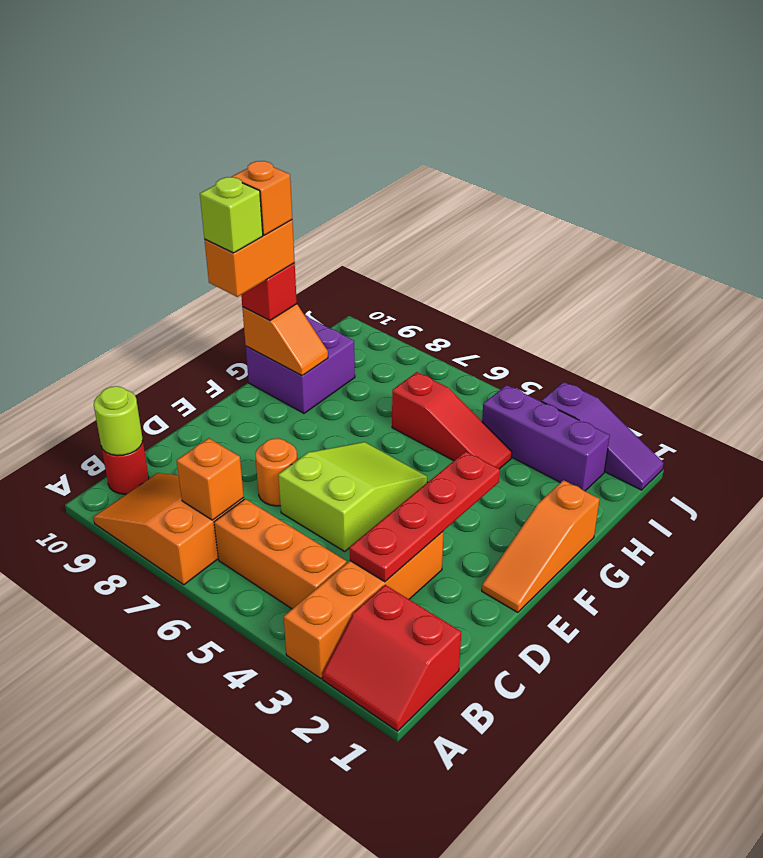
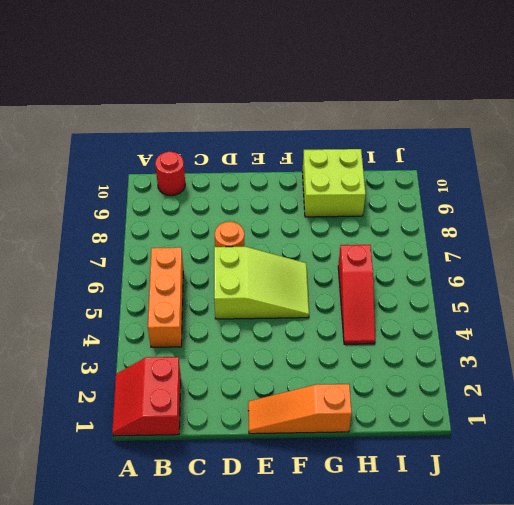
lime brick G9:H10 level 1 -> purple brick G9:H10 level 1
none -> orange brick A3:D3 level 1
none -> orange slope A7:B9 level 1 top 7
none -> purple brick I2:I4 level 1

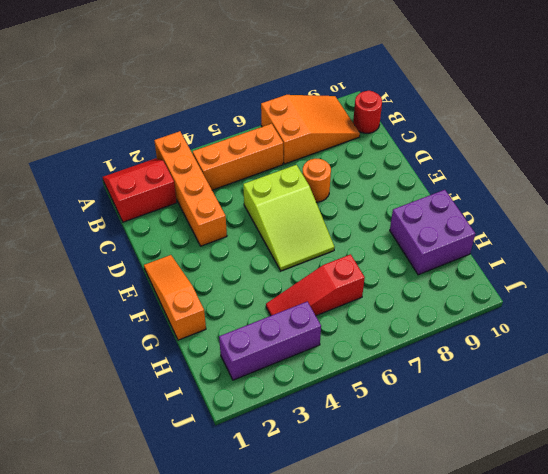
none -> purple slope J1:J3 level 1 top 3
none -> orange brick B7 level 2
none -> lime round brick B10 level 2

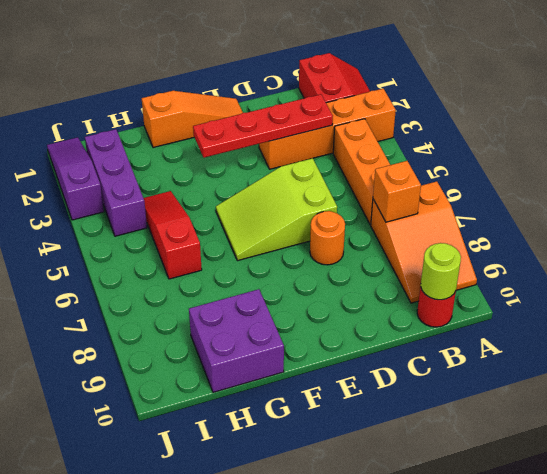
none -> orange slope G9:G10 level 2 top 10
none -> red brick G10 level 3
none -> orange brick F10:G10 level 4

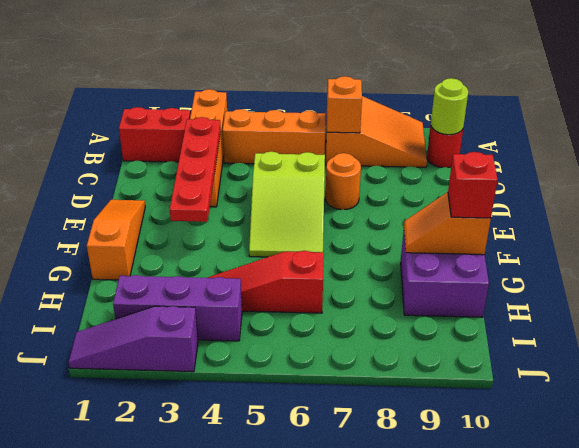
none -> orange brick F10:G10 level 4
none -> lime brick F10 level 5
none -> orange brick G10 level 5

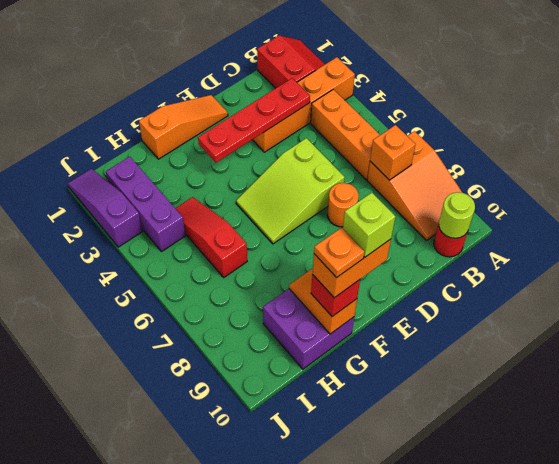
orange plate G10 level 5 -> orange brick G10 level 5

